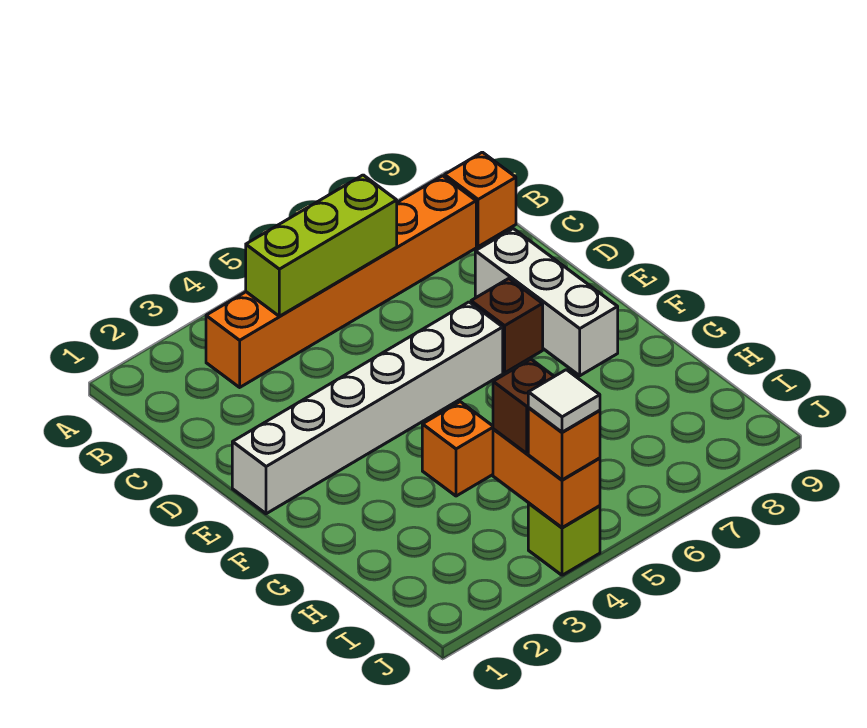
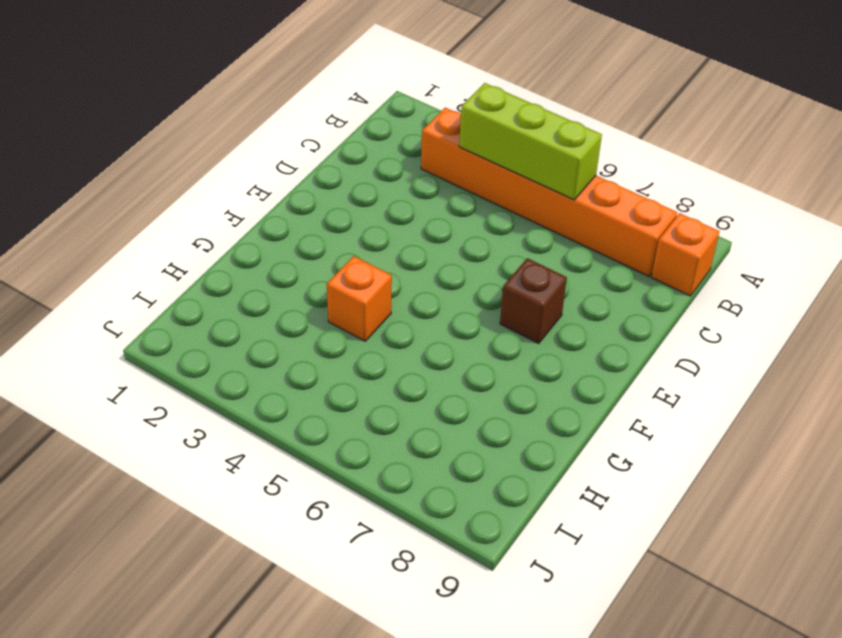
none -> white brick D8:F8 level 1
none -> white brick E1:E6 level 1
none -> lime brick J4 level 1

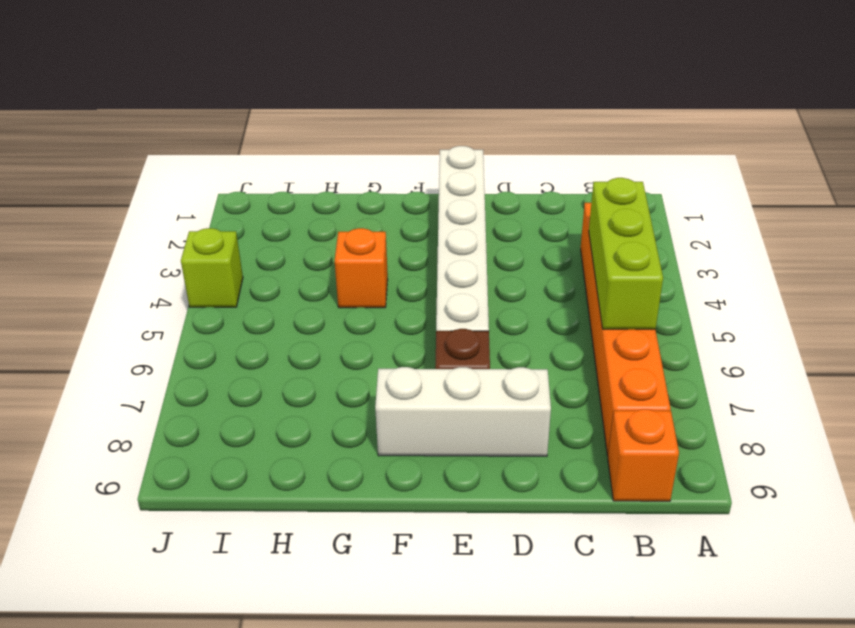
none -> orange brick I4:J4 level 2
none -> brown brick I4 level 3
none -> orange brick J4 level 3

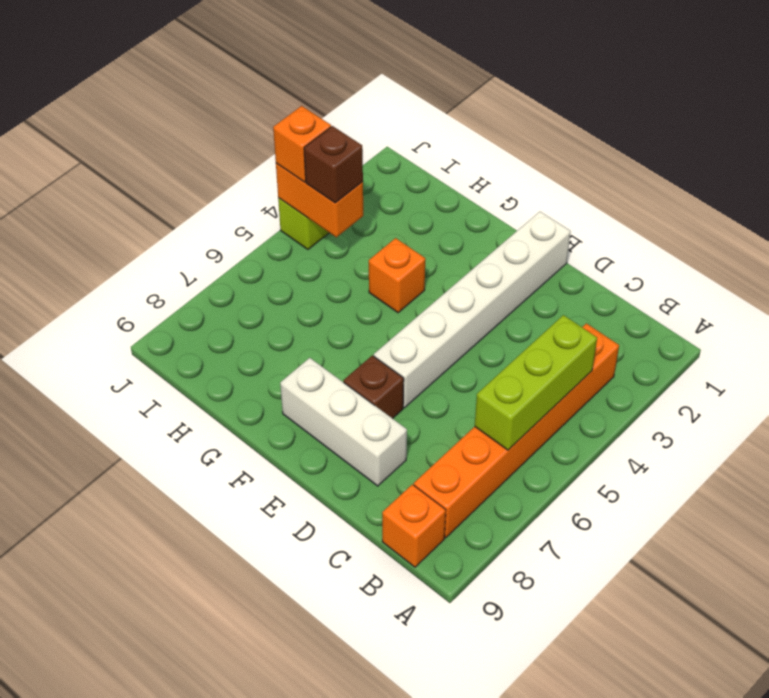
none -> white tile J4 level 4

